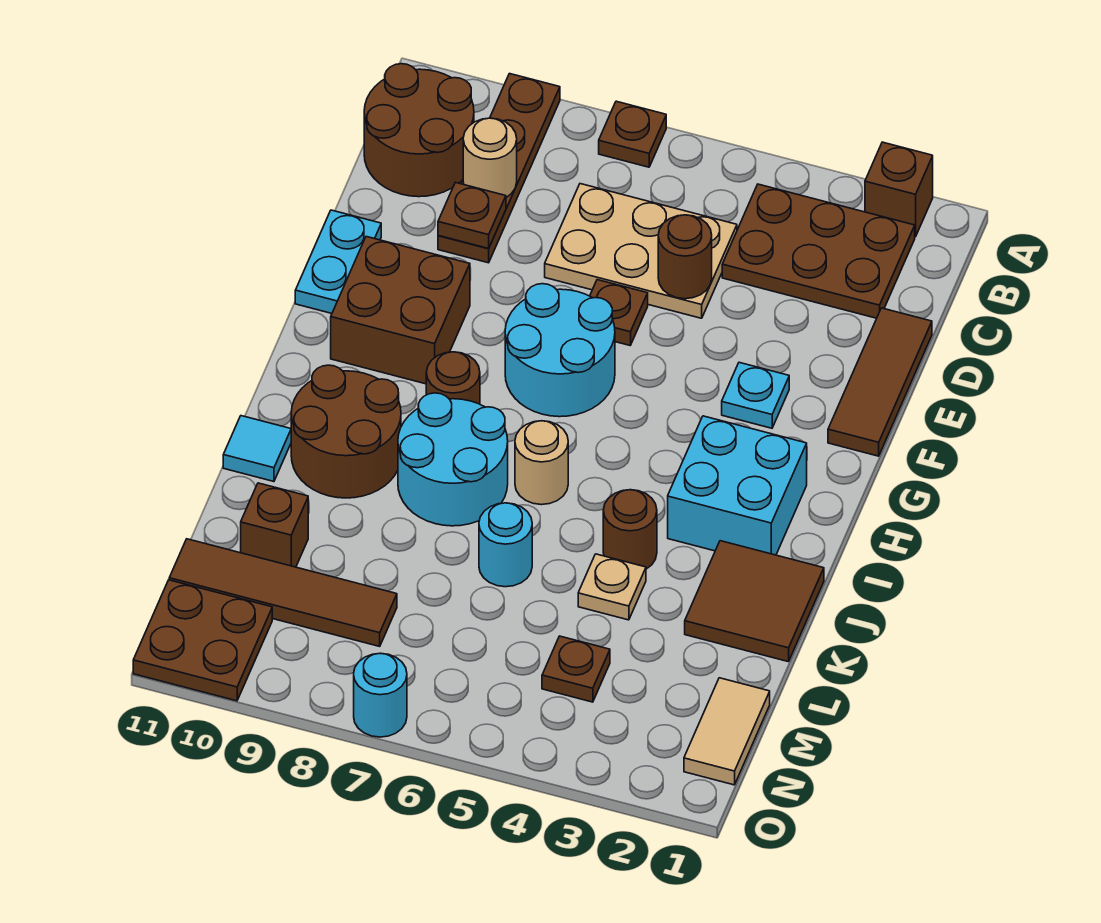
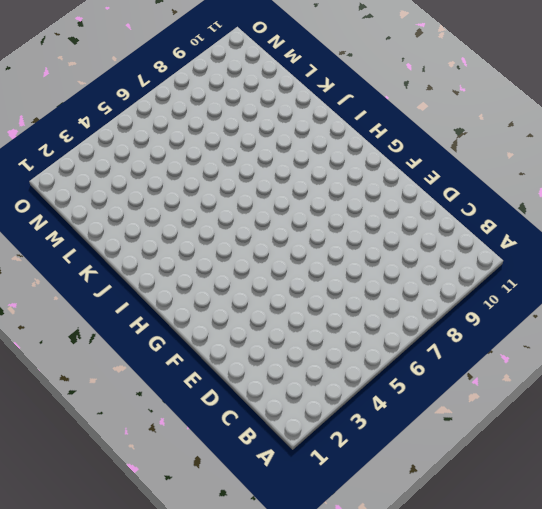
none -> brown brick A2 level 1
none -> brown plate A7 level 1
none -> brown plate A9:D9 level 1
none -> brown plate B2:C4 level 1

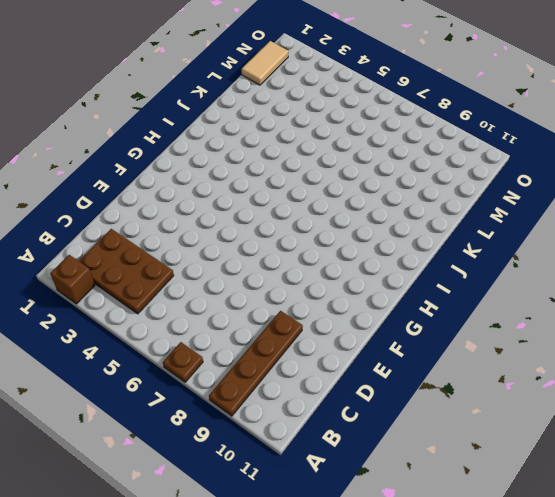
none -> brown round brick B10:C11 level 1
none -> tan plate C5:D7 level 1
none -> brown tile D1:F1 level 1
none -> brown plate E6 level 1

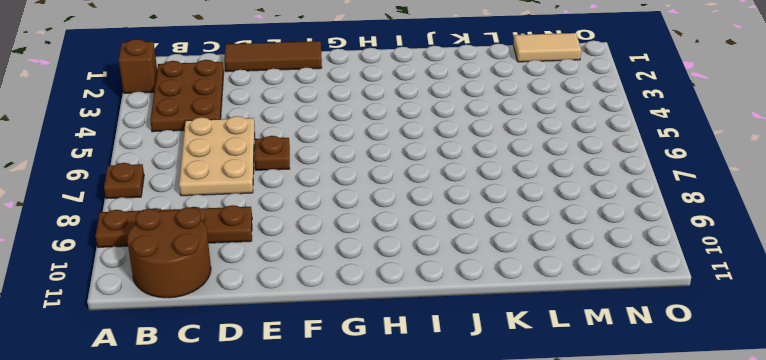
none -> cyan plate E11:F11 level 1
none -> cyan plate F3 level 1
none -> cyan round brick F6:G7 level 1
none -> brown brick F9:G10 level 1

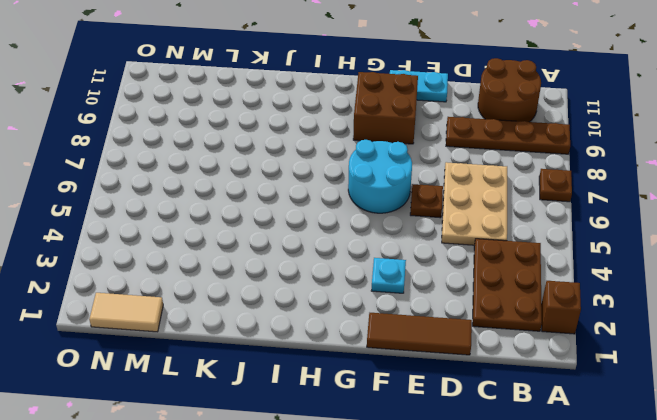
none -> cyan brick H2:I3 level 1
none -> brown round brick H8 level 1
none -> tan round brick I6 level 1
none -> cyan round brick I7:J8 level 1

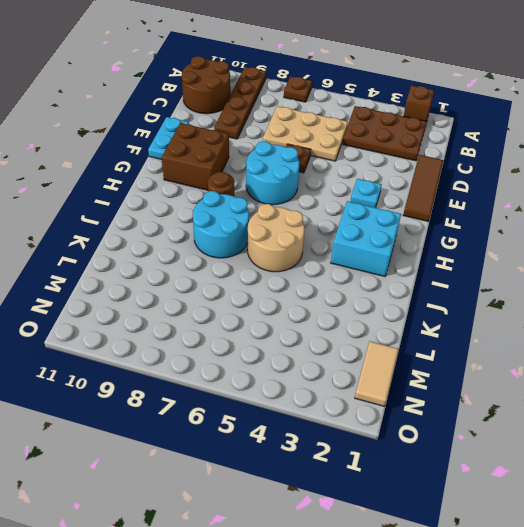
tan round brick I5:J6 level 1 -> tan round brick I6 level 1
none -> brown round brick I9:J10 level 1
none -> brown tile J1:K2 level 1
none -> brown round brick J4 level 1
none -> cyan tile J11 level 1

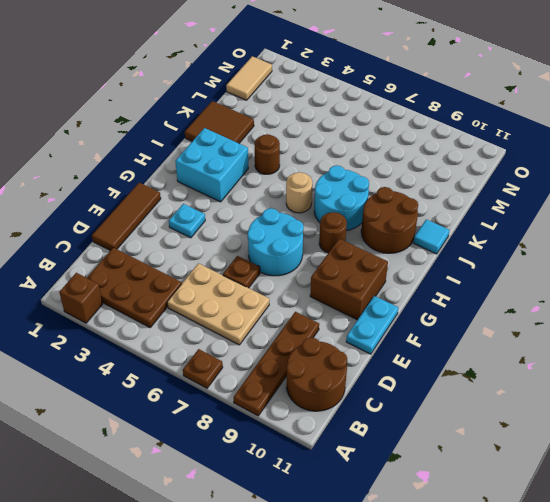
none -> tan plate K4 level 1
none -> cyan round brick K6 level 1
none -> brown brick L10 level 1
none -> brown plate M4 level 1

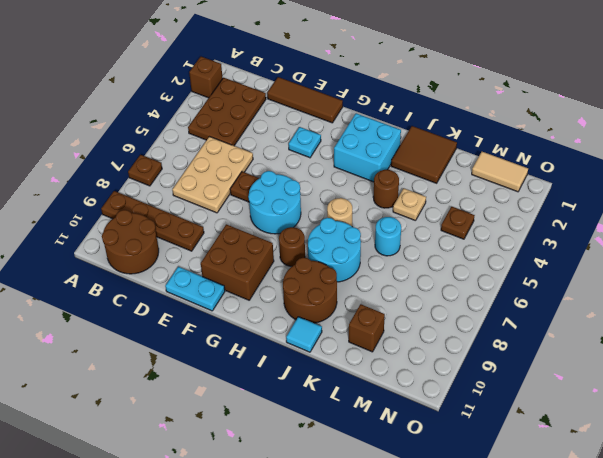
none -> brown tile M8:M11 level 1
none -> brown plate N10:O11 level 1
none -> cyan round brick O7 level 1
none -> tan round brick C9 level 2

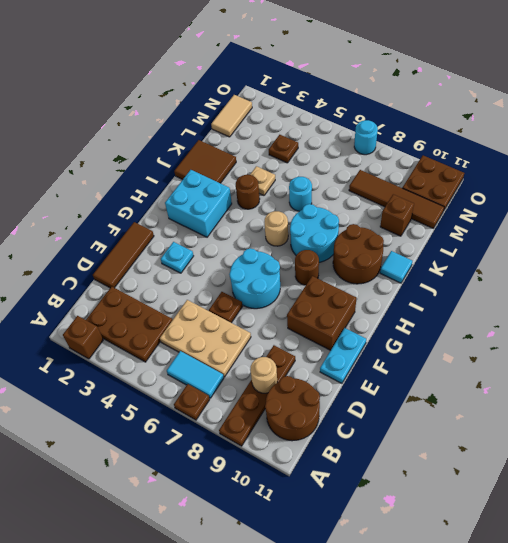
cyan tile B6:B7 level 1 -> none
none -> brown round brick D5 level 2
none -> brown plate D9 level 2

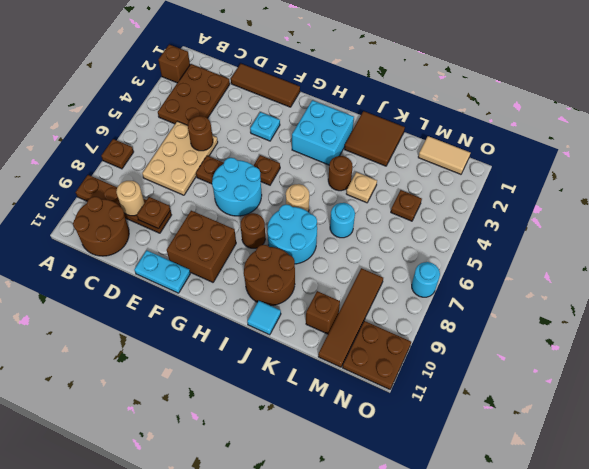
brown plate G5 level 1 -> none

